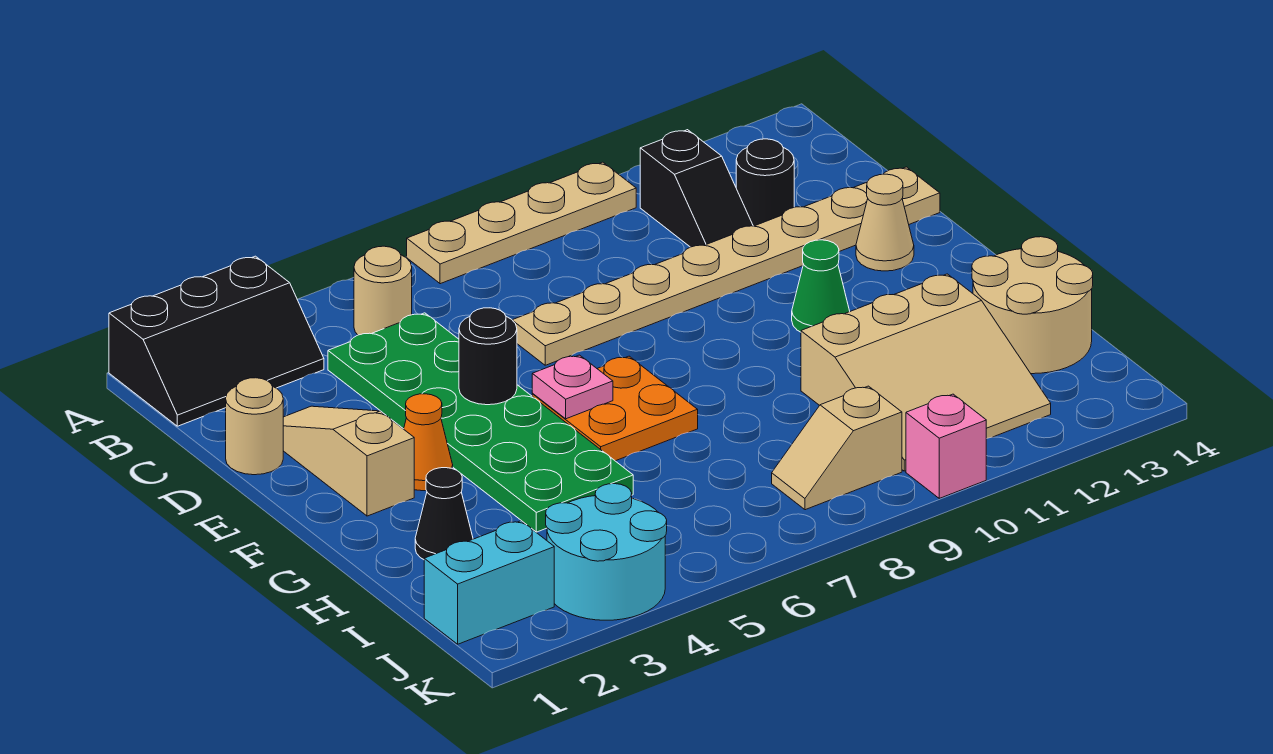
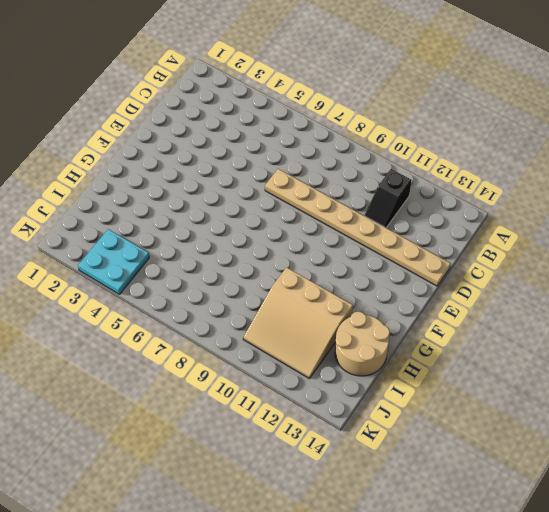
cyan plate J3:K4 level 1 -> cyan round brick J3:K4 level 1
none -> black slope A1:B3 level 1 top A
none -> tan plate A7:A10 level 1
none -> tan round brick B5 level 1

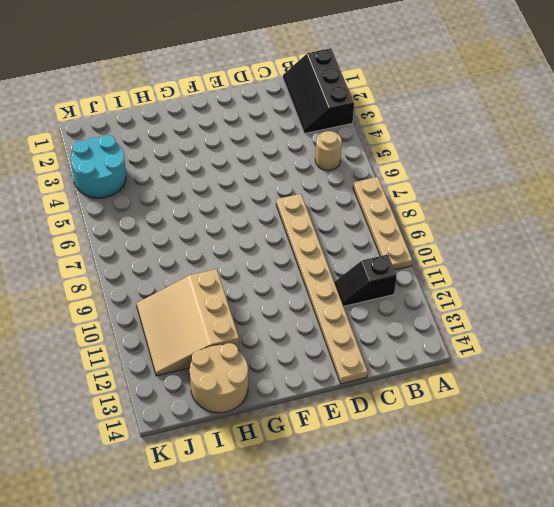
none -> green plate C4:H5 level 1
none -> black round brick C12 level 1
none -> tan round brick D1 level 1

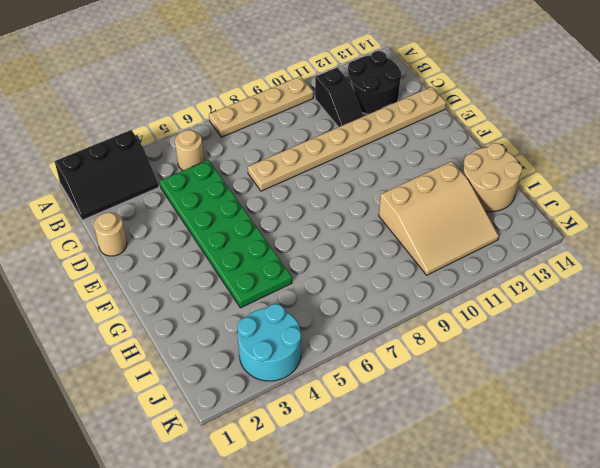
black round brick B12:C13 level 1 -> black round brick C12 level 1
none -> tan slope D2:F2 level 1 top F
none -> tan cone E13 level 1
none -> orange cone F3 level 1

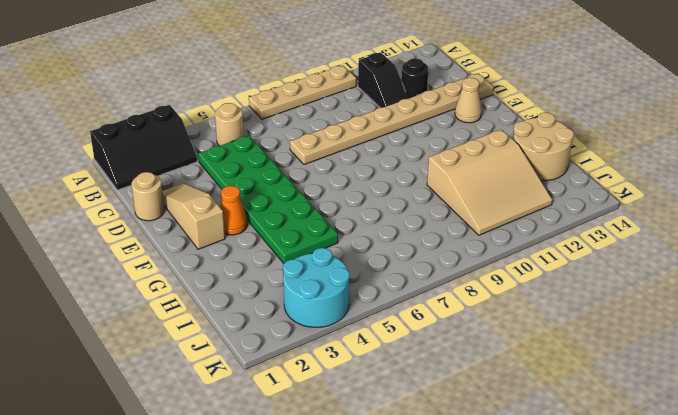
none -> orange plate F6:G7 level 1
none -> green cone F11 level 1
none -> black cone H2 level 1

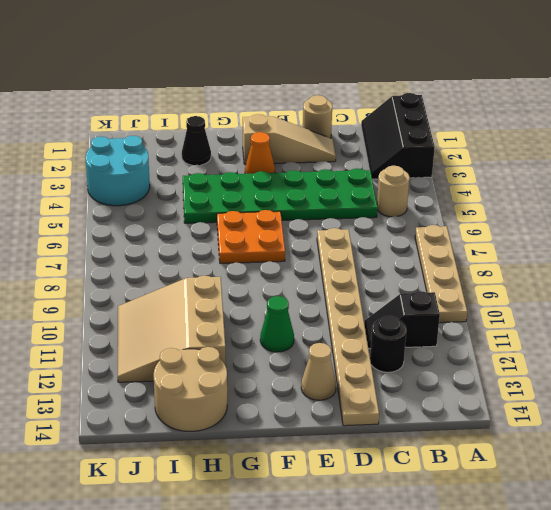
none -> cyan brick J1:J2 level 1
none -> tan slope J8:J9 level 1 top 9
none -> pink brick K10 level 1

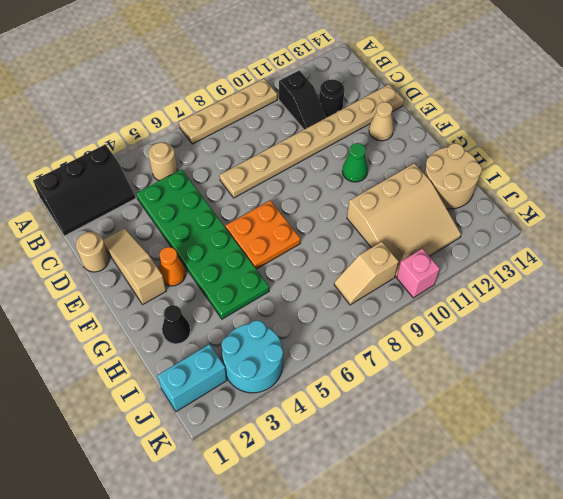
none -> black round brick E5 level 2
none -> pink plate F6 level 2

